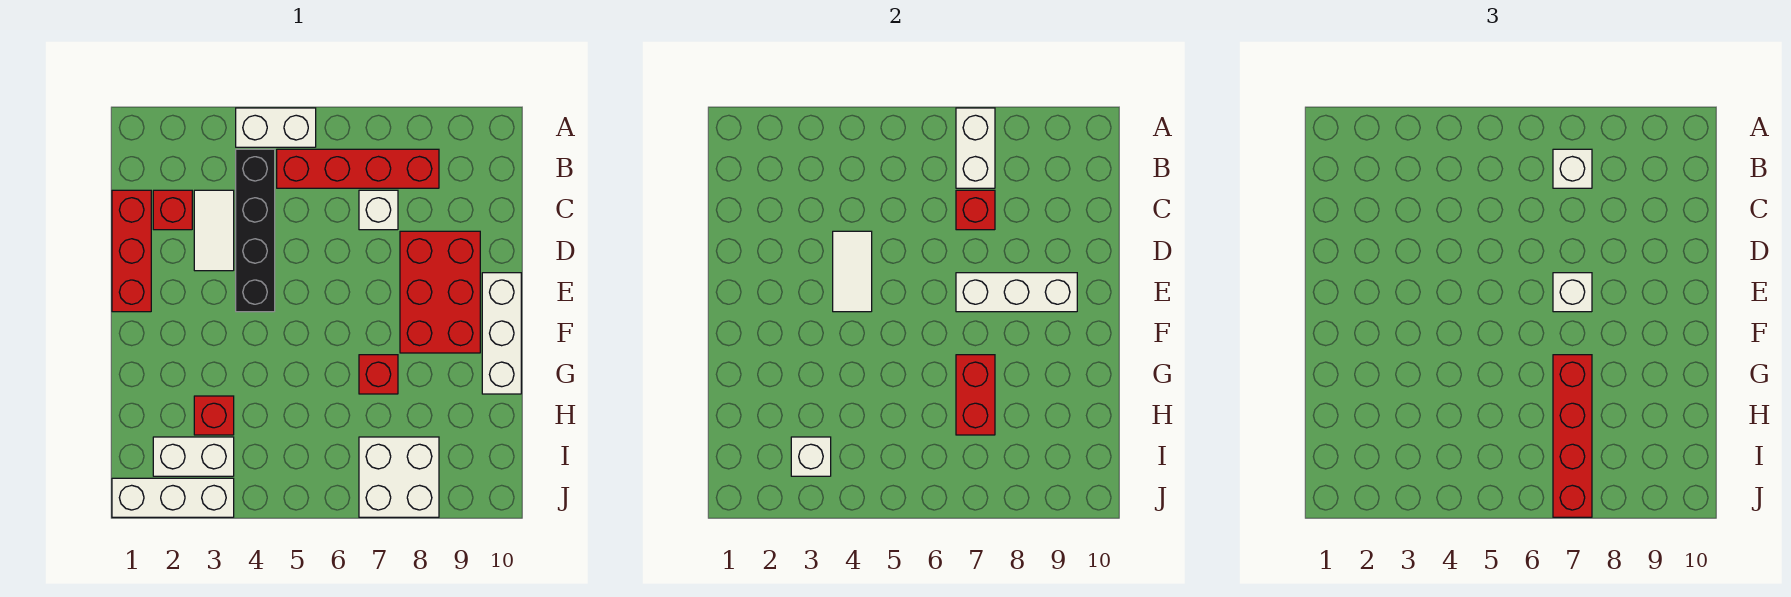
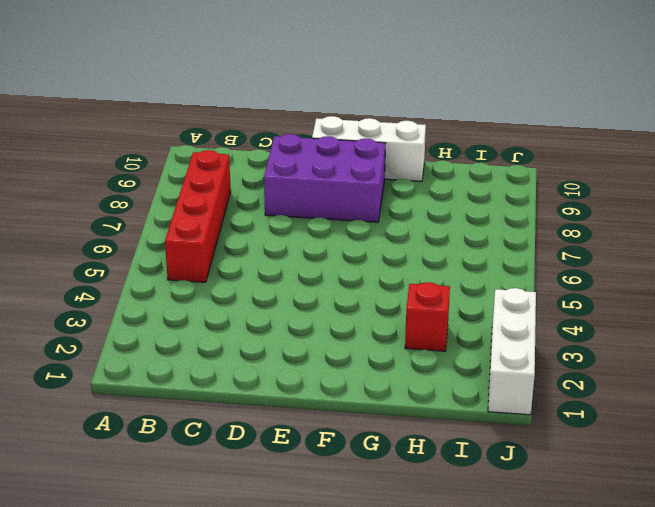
purple brick D8:F9 level 1 -> red brick D8:F9 level 1
none -> white brick A4:A5 level 1
none -> black brick B4:E4 level 1
none -> red brick C1:E1 level 1

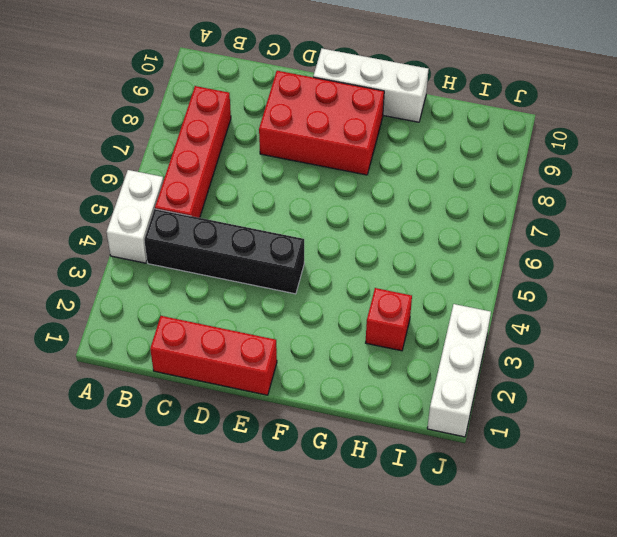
none -> red brick C2 level 1
none -> white tile C3:D3 level 1
none -> white brick C7 level 1

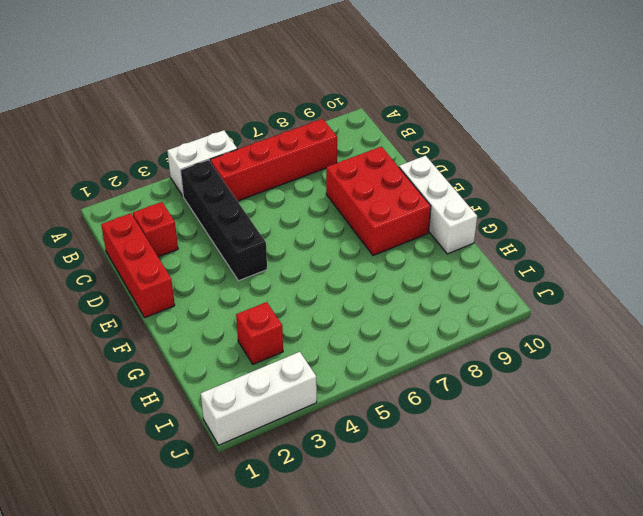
none -> white tile C3:D3 level 1
none -> white brick C7 level 1
none -> red brick G7 level 1

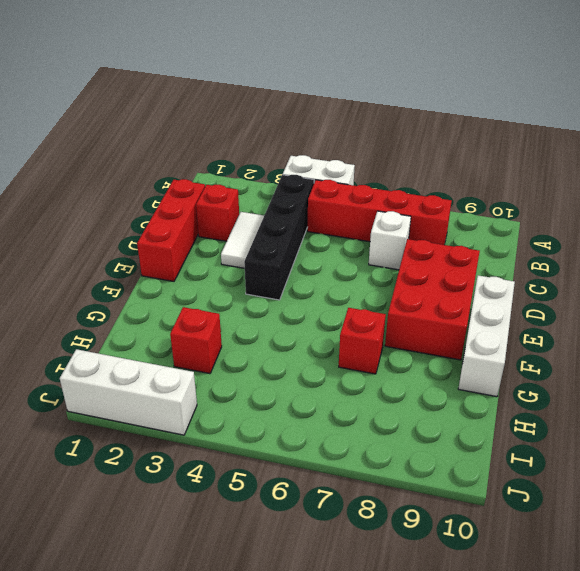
none -> white brick I2:I3 level 1
none -> white brick I7:J8 level 1
none -> white brick A7:B7 level 2

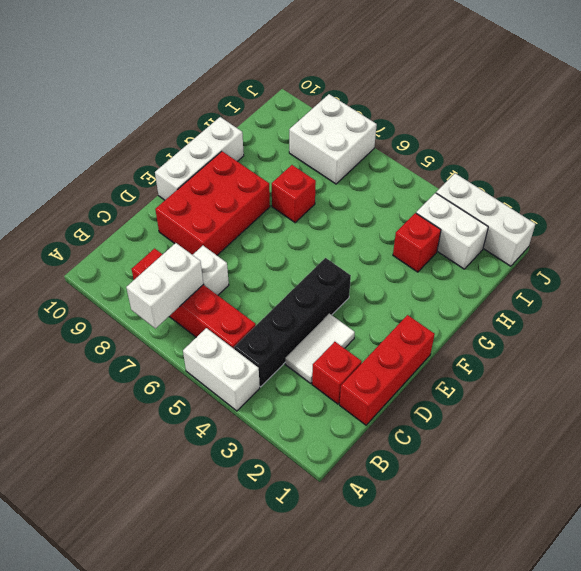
none -> red brick C7 level 2
none -> white tile D4:E4 level 2
none -> white brick E7:E9 level 2

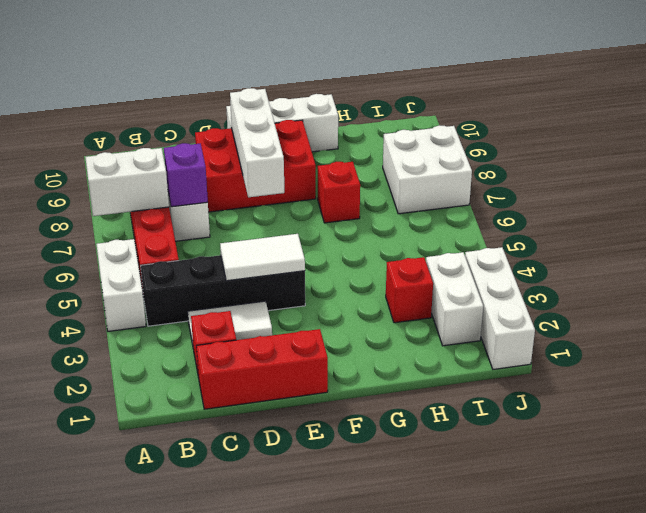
purple brick C7 level 2 -> red brick C7 level 2
none -> red brick G7:H7 level 2
none -> white brick I3 level 2
none -> white brick B7 level 3

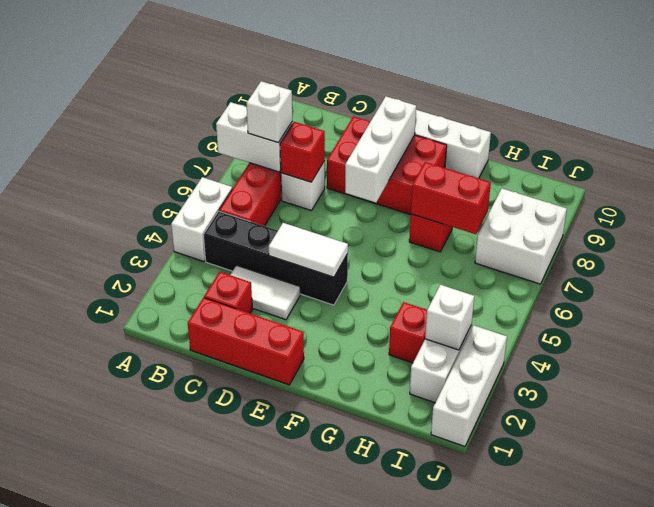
none -> white brick E7 level 3
none -> red brick G7:J7 level 3

